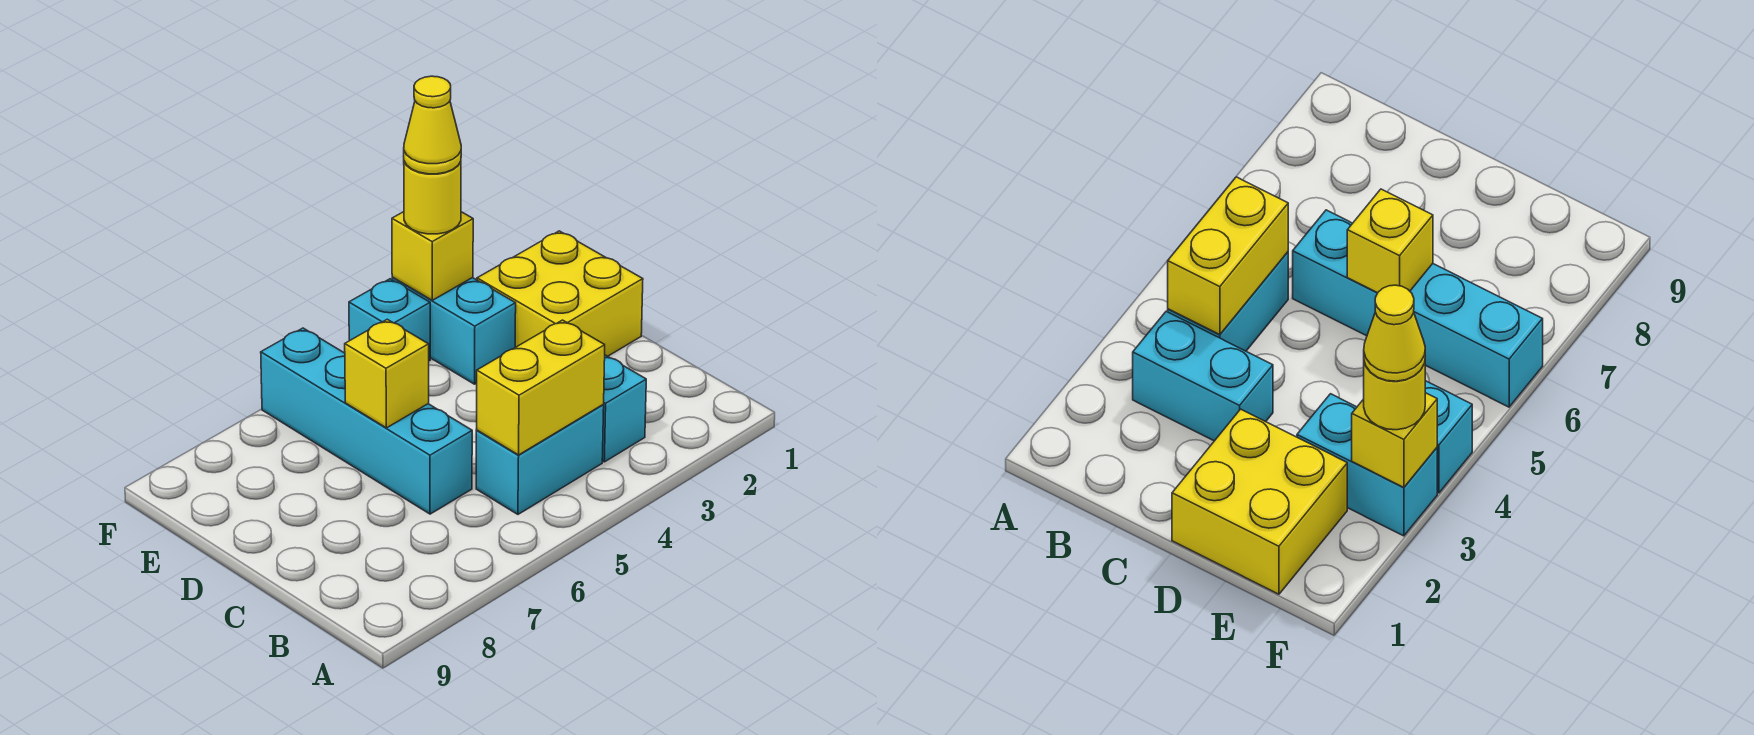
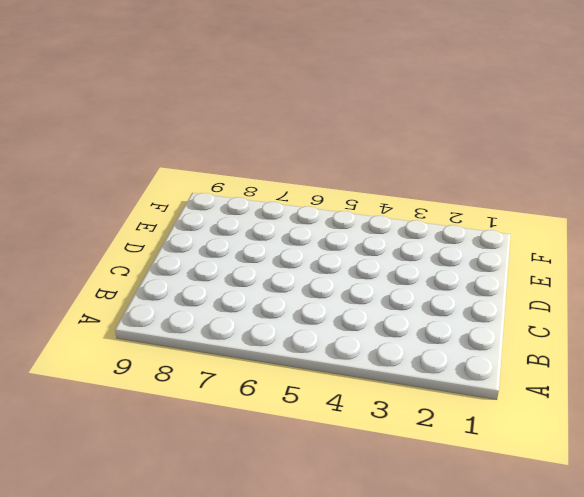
none -> cyan brick B3:C3 level 1
none -> cyan brick B4:B5 level 1

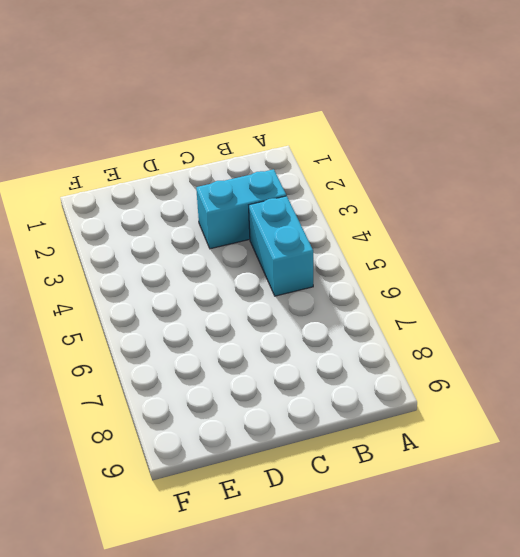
none -> cyan brick C6:F6 level 1
none -> yellow brick D1:E2 level 1

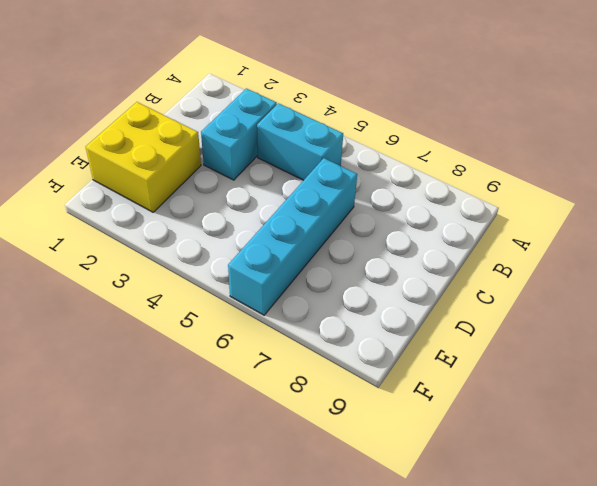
none -> cyan brick E3:F3 level 1
none -> cyan brick F4 level 1

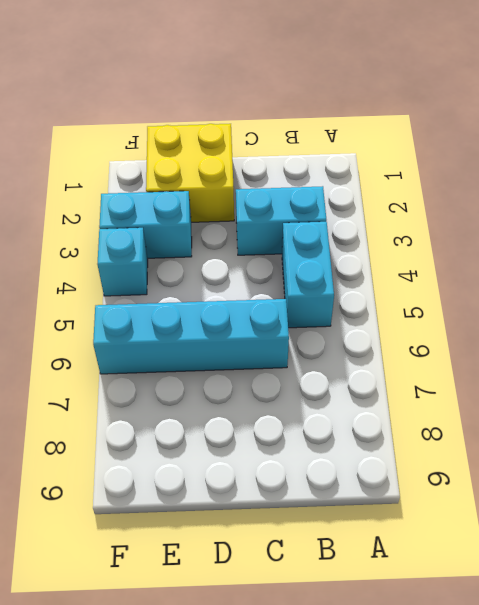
none -> yellow brick B4:B5 level 2
none -> yellow brick D6 level 2

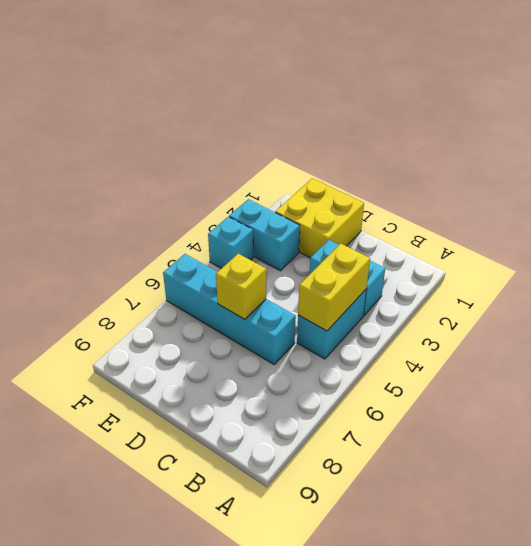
none -> yellow brick F3 level 2
none -> yellow round brick F3 level 3

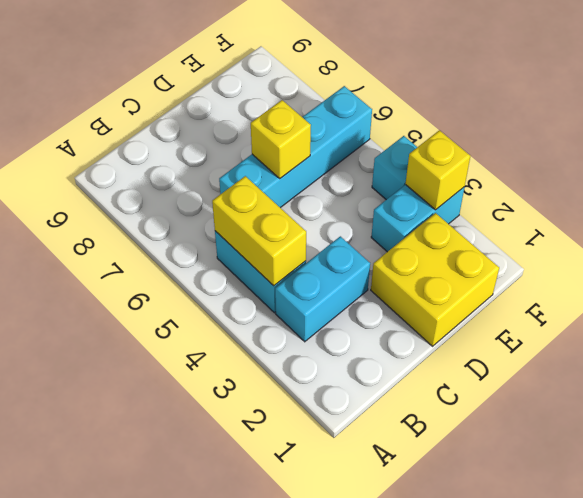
none -> yellow round brick F3 level 3
none -> yellow cone F3 level 4

